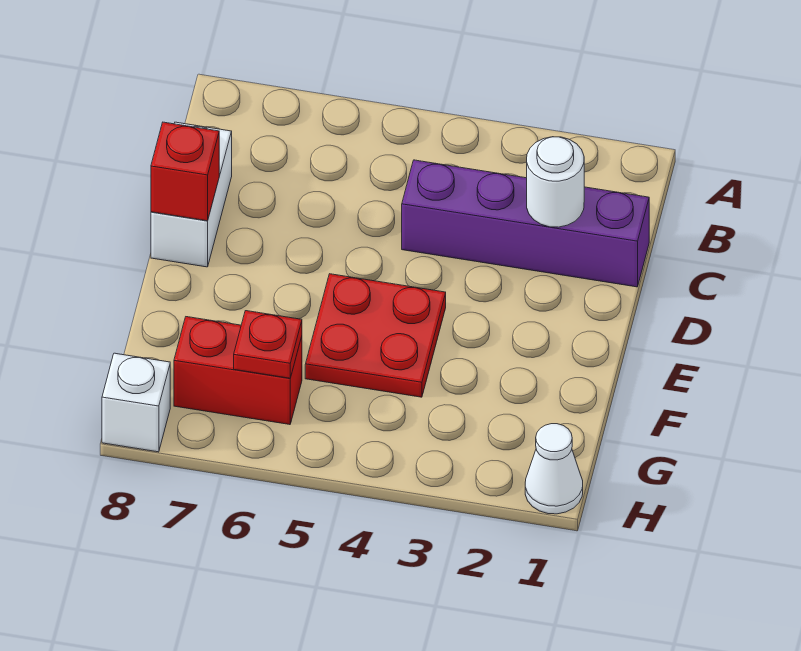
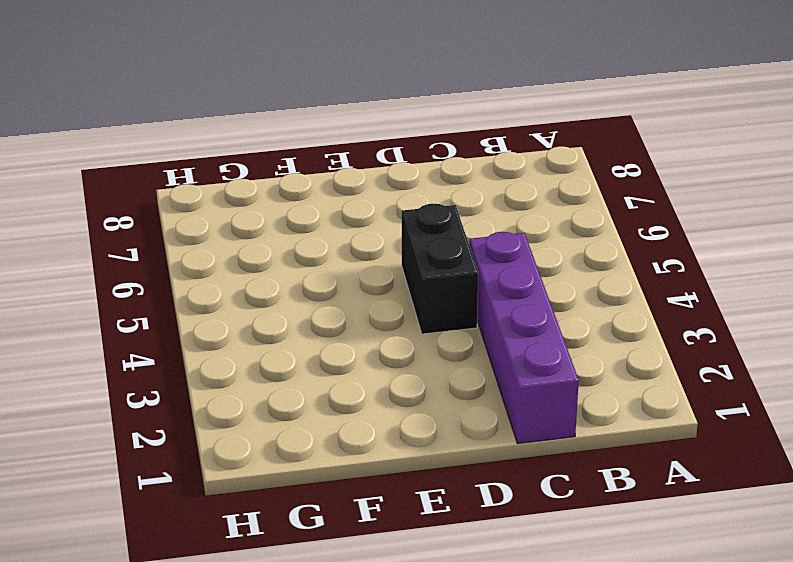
black brick D4:D5 level 1 -> none
none -> white brick C8:D8 level 1
none -> red plate E4:F5 level 1

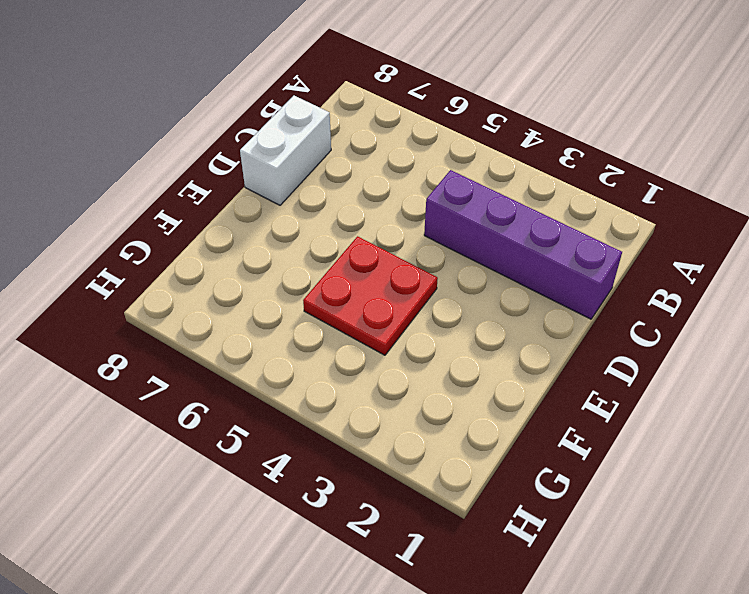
none -> red brick G6:G7 level 1
none -> white cone H1 level 1

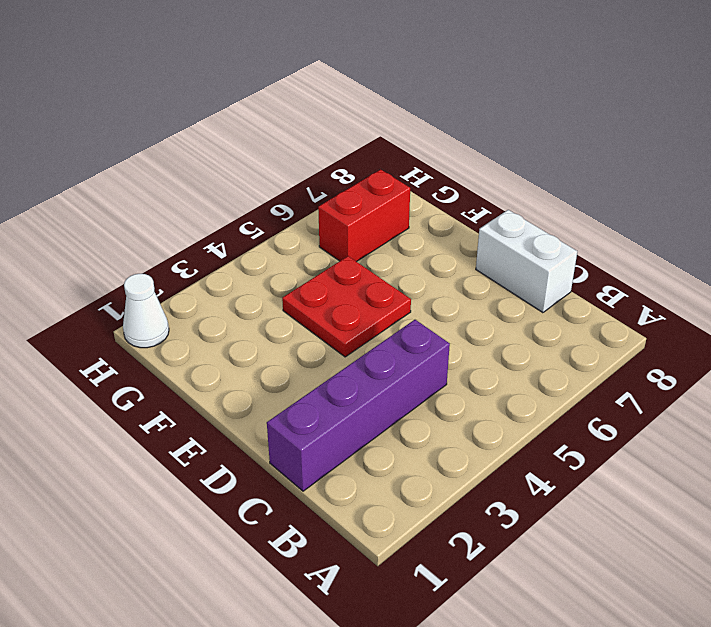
none -> white brick H8 level 1
none -> white round brick C2 level 2

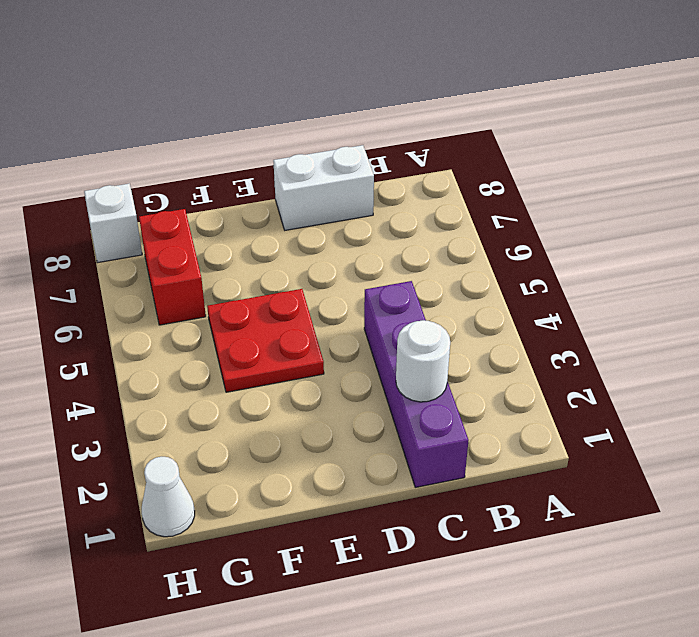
none -> red brick D8 level 2
none -> red plate G6 level 2

